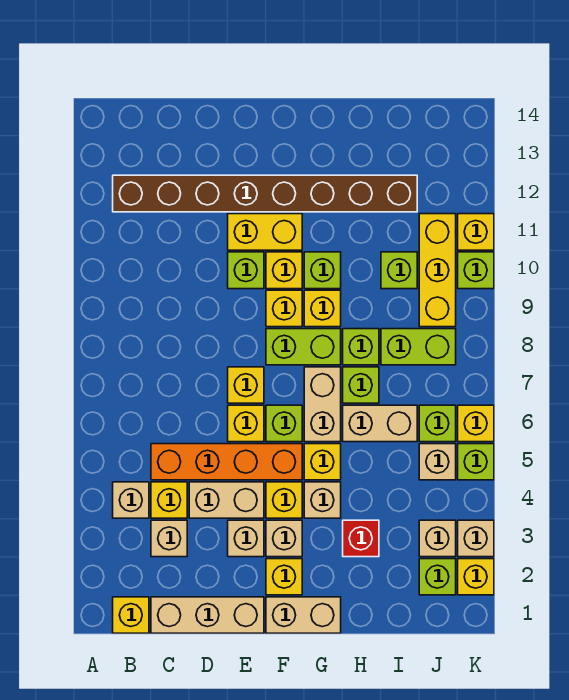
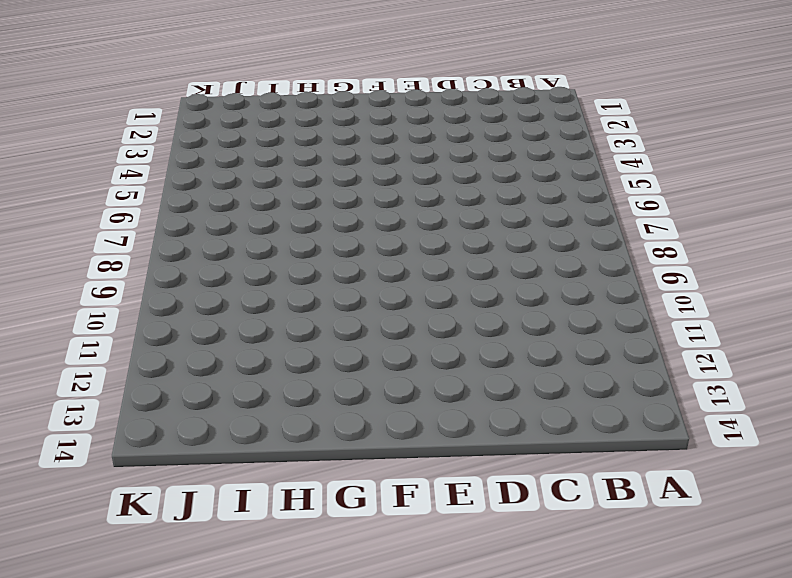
none -> yellow brick B1 level 1
none -> tan brick B4 level 1
none -> brown brick B12:I12 level 1
none -> tan brick C1:E1 level 1

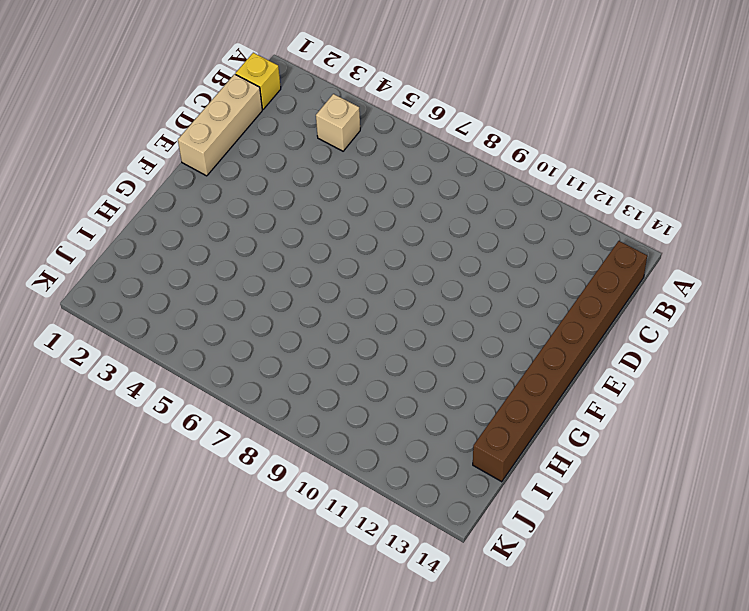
brown brick B14:I14 level 1 -> brown brick B12:I12 level 1
none -> tan brick C3 level 1
none -> yellow brick C4 level 1
none -> orange brick C5:F5 level 1
none -> tan brick D4:E4 level 1

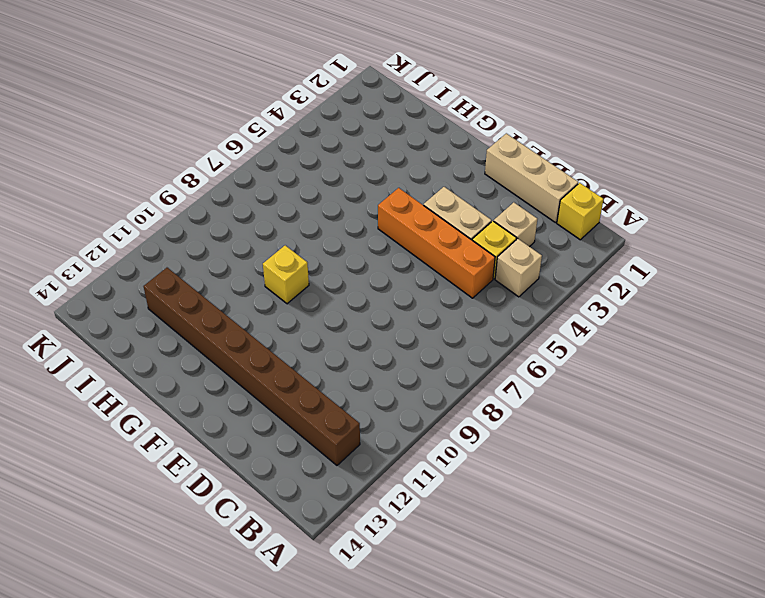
none -> tan brick E3 level 1
none -> yellow brick E6 level 1
none -> yellow brick E7 level 1
none -> lime brick E10 level 1

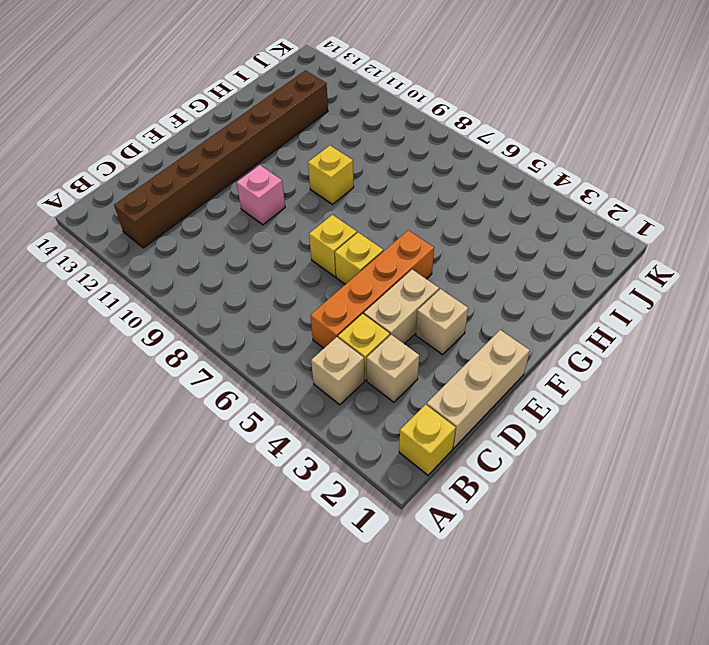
pink brick E10 level 1 -> lime brick E10 level 1
none -> yellow brick E11:F11 level 1
none -> tan brick F1:G1 level 1
none -> yellow brick F2 level 1
none -> tan brick F3 level 1

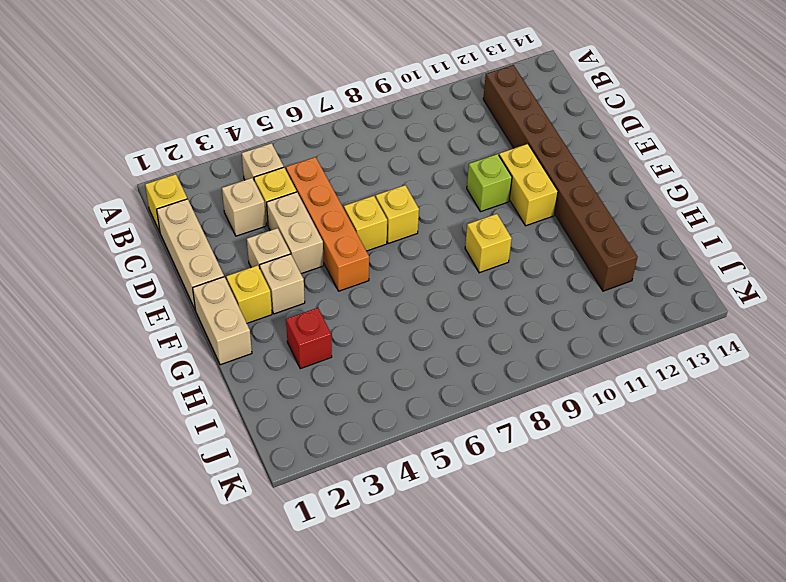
none -> yellow brick F4 level 1
none -> lime brick F6 level 1
none -> lime brick F8:G8 level 1
none -> yellow brick F9 level 1

